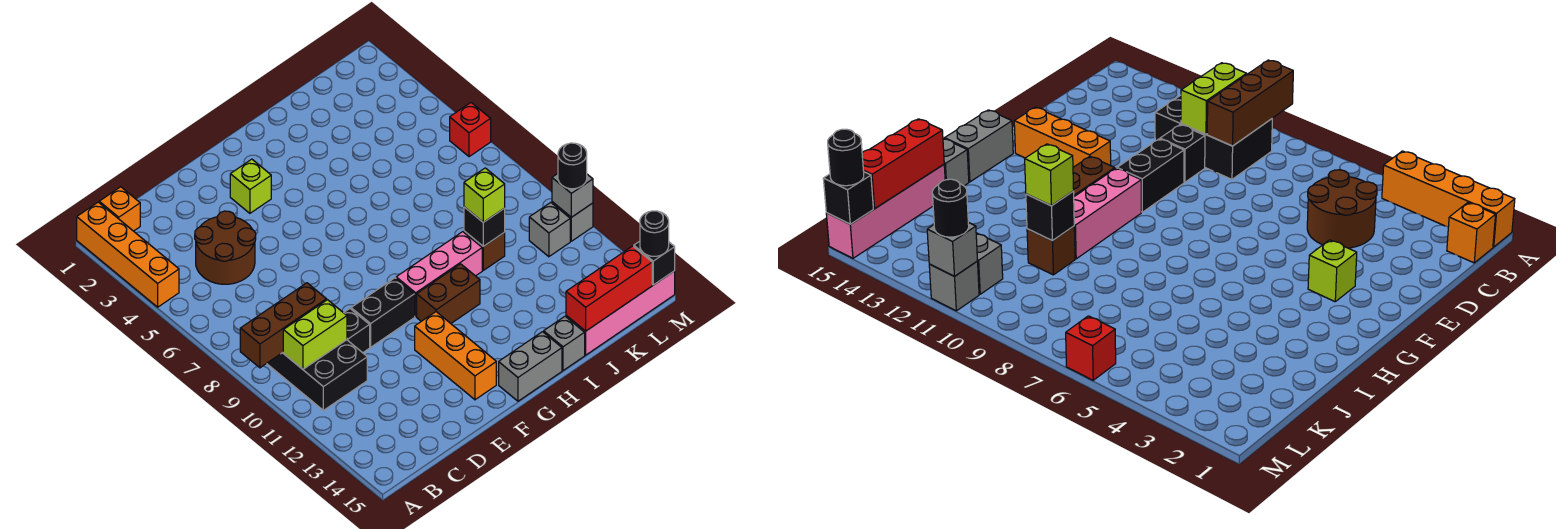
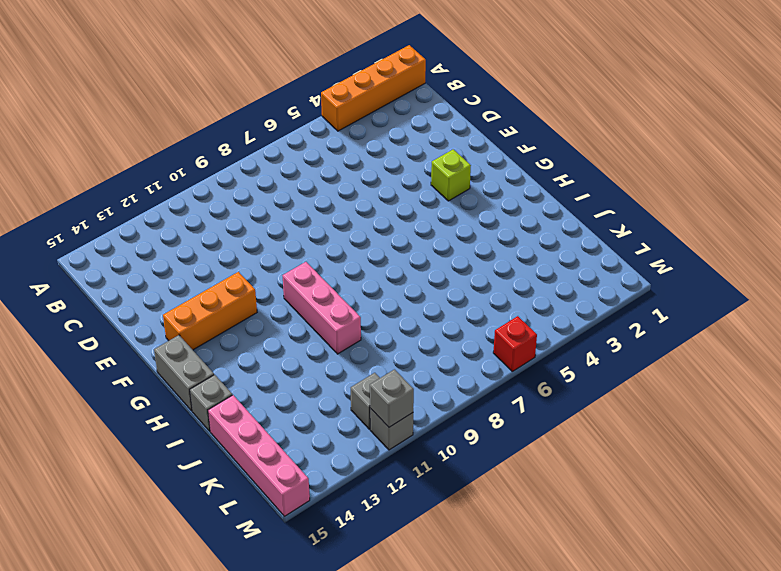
none -> orange brick B1 level 1
none -> black brick B9:C11 level 1
none -> brown round brick C4:D5 level 1

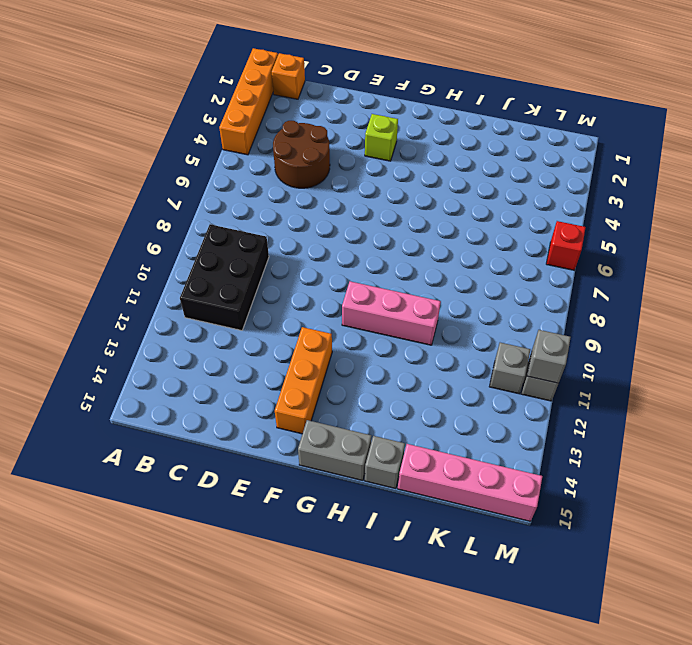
none -> black brick D10 level 1
none -> black brick E10:F10 level 1
none -> brown brick G11:H11 level 1

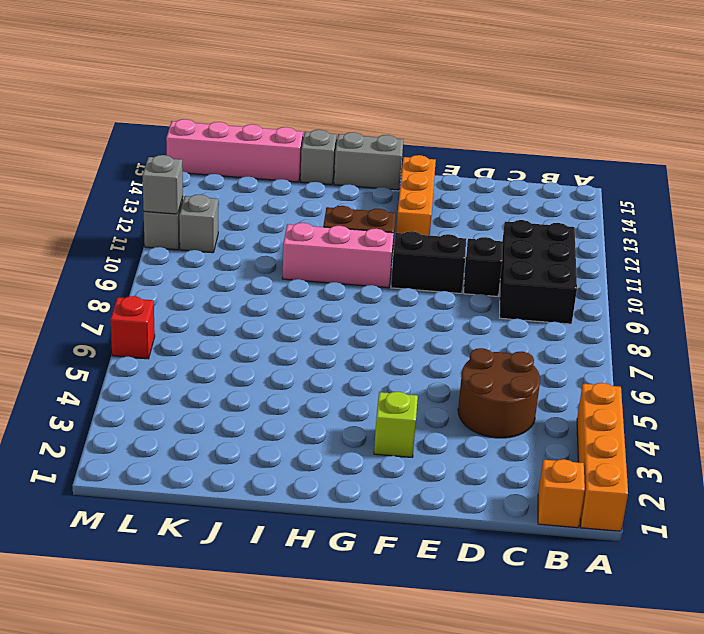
none -> brown brick J10 level 1
none -> brown brick A9:C9 level 2
none -> lime brick B10:C10 level 2

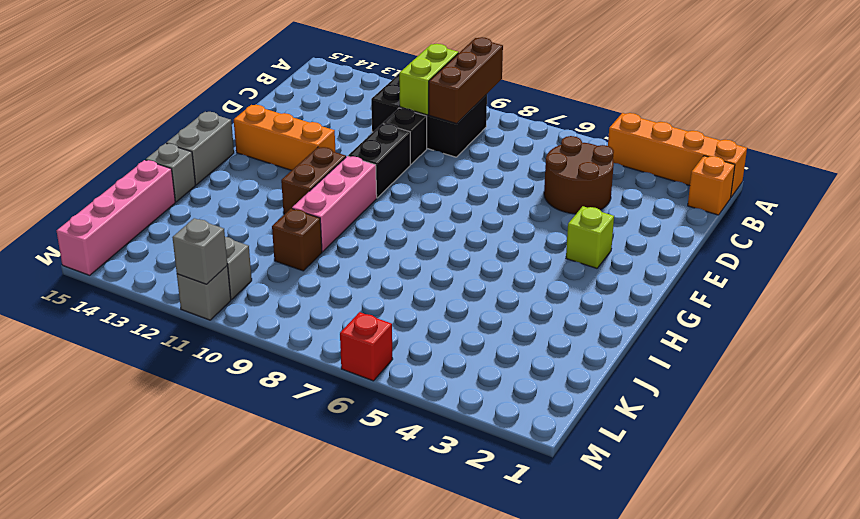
none -> black brick J10 level 2
none -> red brick J15:L15 level 2
none -> black brick M15 level 2

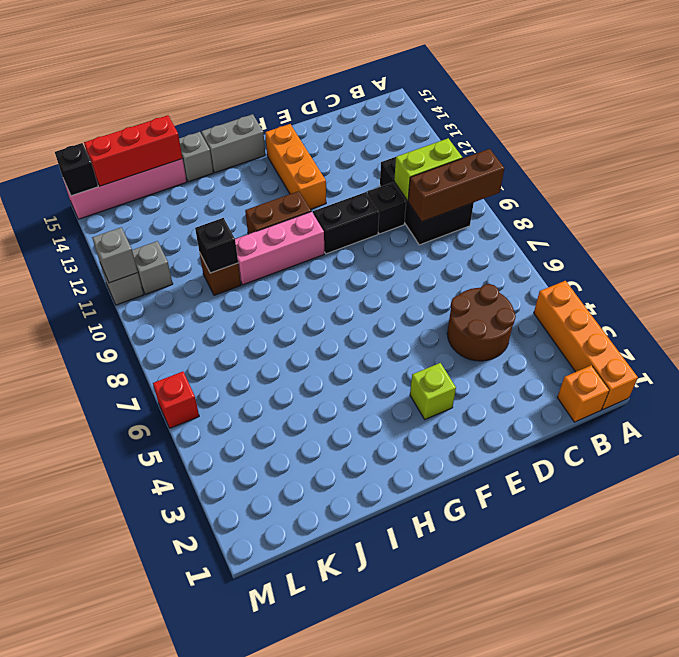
none -> lime brick J10 level 3
none -> black round brick M11 level 3
none -> black round brick M15 level 3

